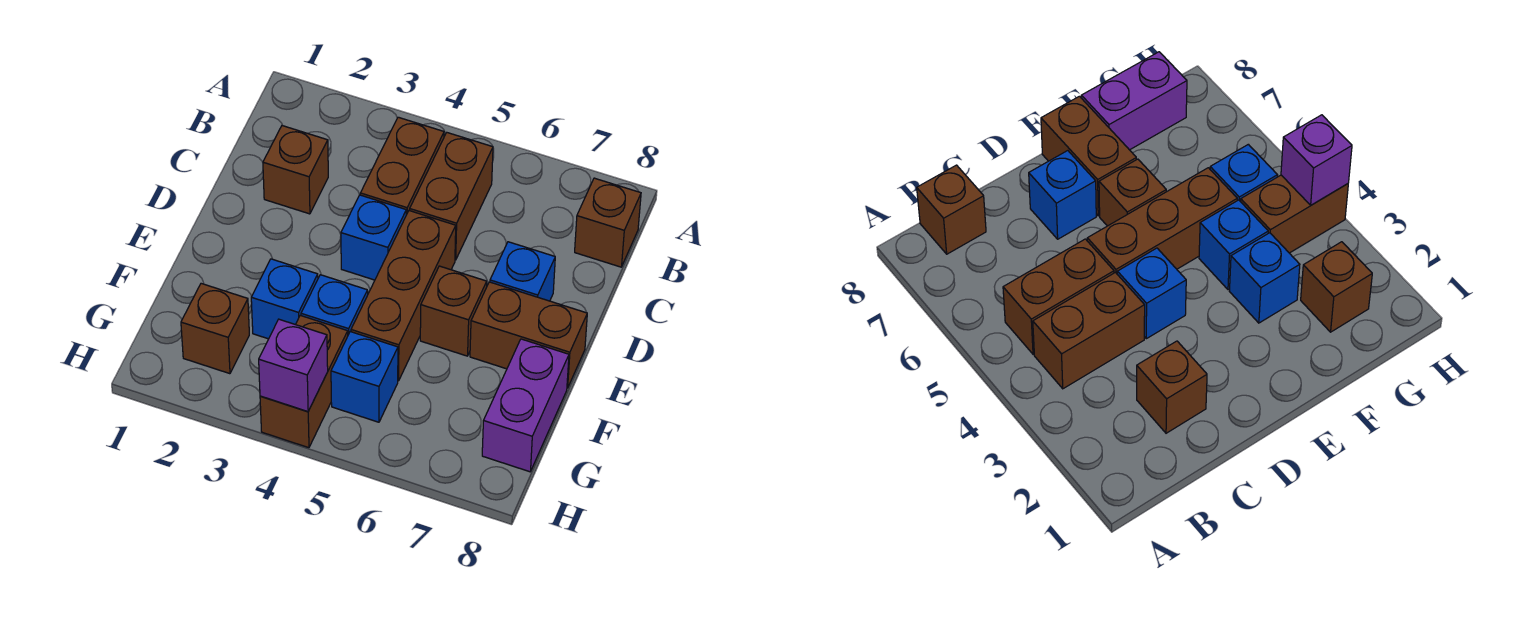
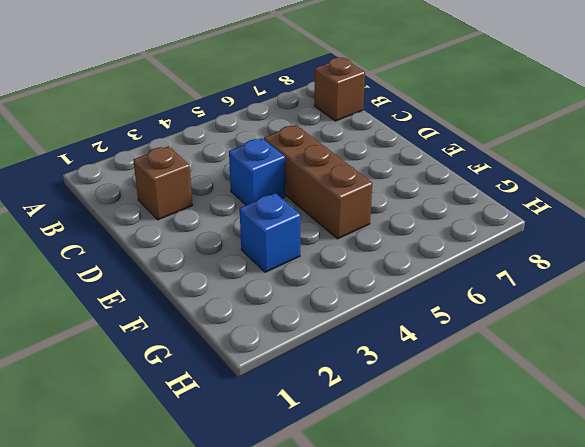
none -> brown brick B4:C4 level 1
none -> brown brick B5:C5 level 1
none -> blue brick D7 level 1

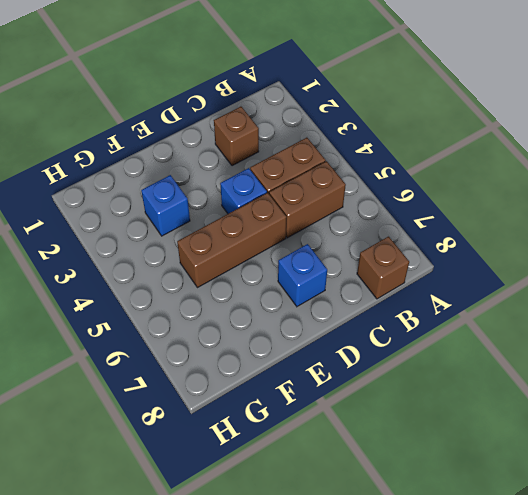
none -> brown brick E6 level 1
none -> brown brick E7:E8 level 1
none -> blue brick F4 level 1

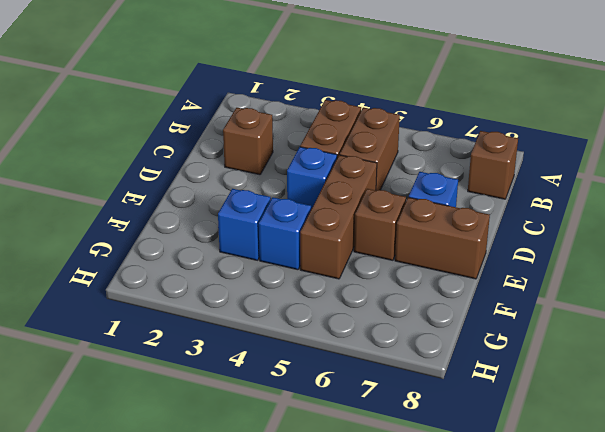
none -> purple brick F8:G8 level 1
none -> brown brick G2 level 1
none -> brown brick G4:H4 level 1

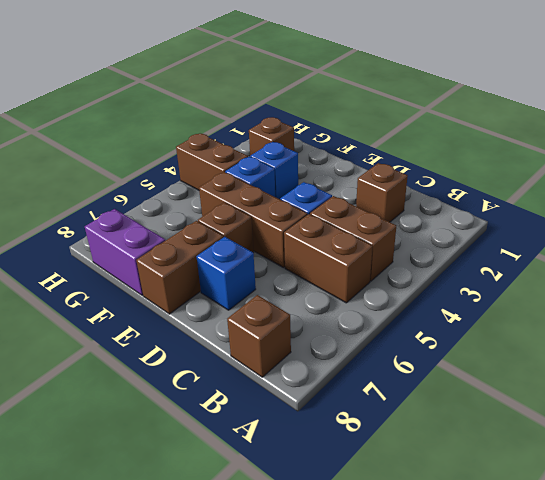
none -> blue brick G5 level 1
none -> purple brick H4 level 2

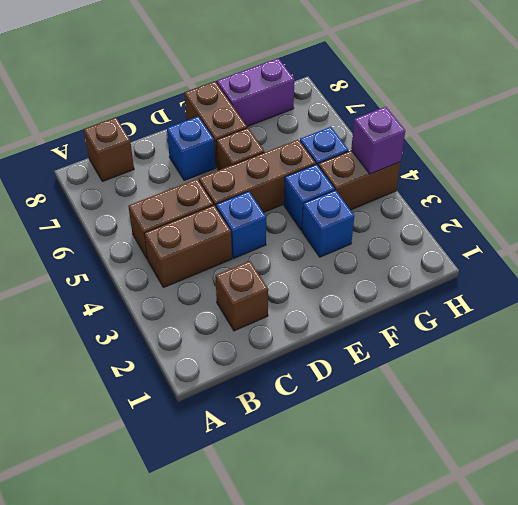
none -> brown brick G2 level 1

